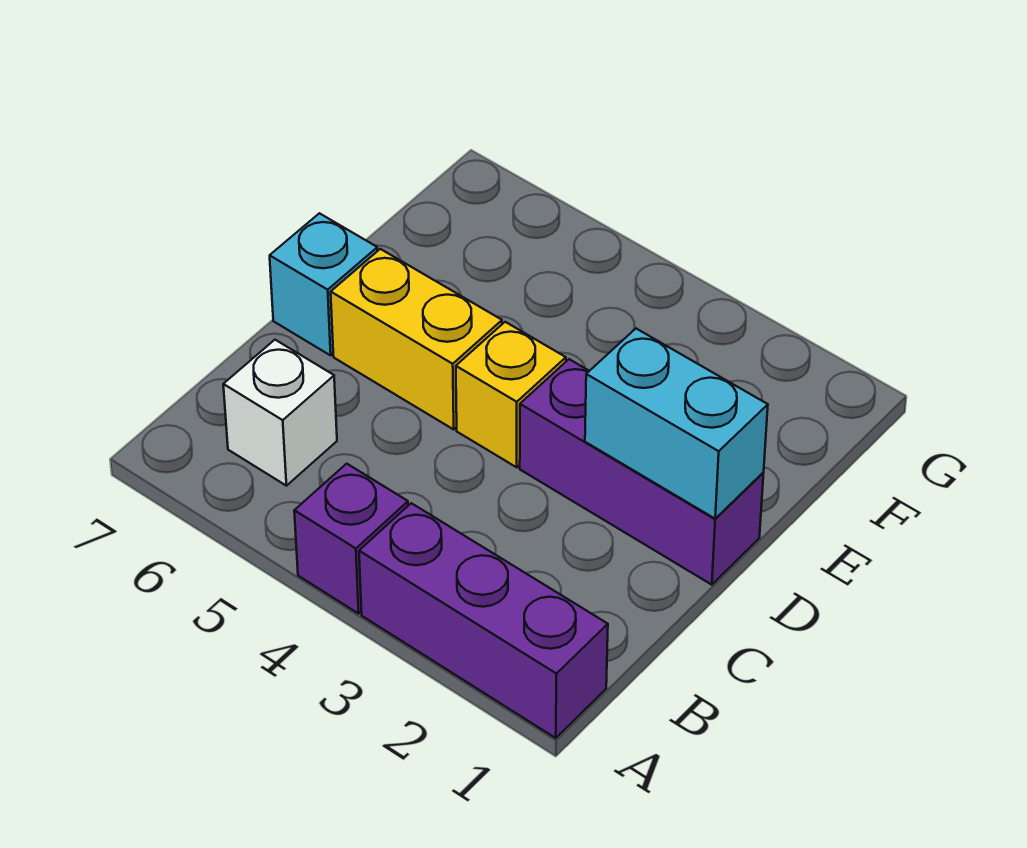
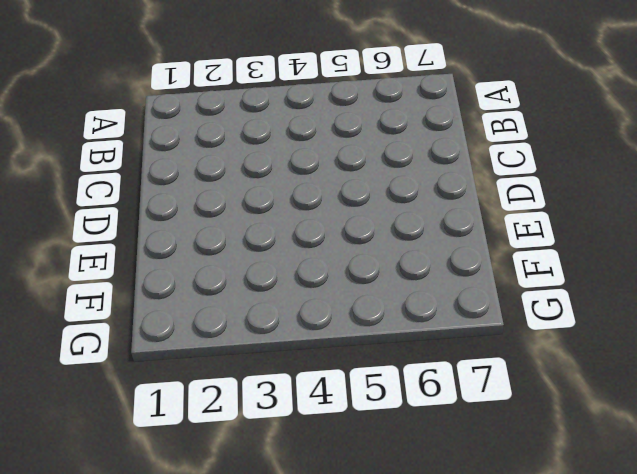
none -> purple brick A1:A3 level 1
none -> purple brick A4 level 1

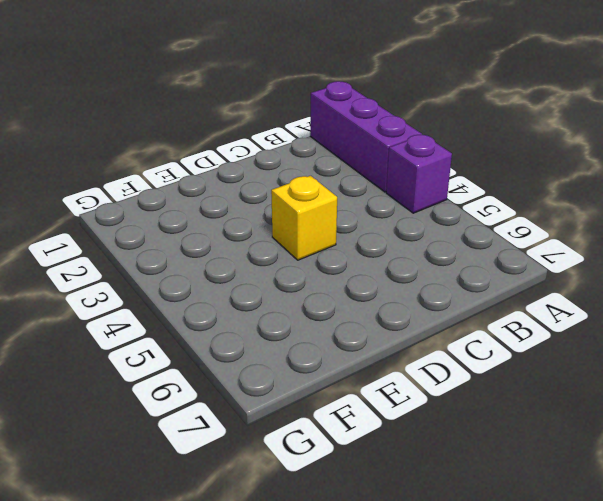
none -> white brick B6 level 1
none -> purple brick D1:D3 level 1

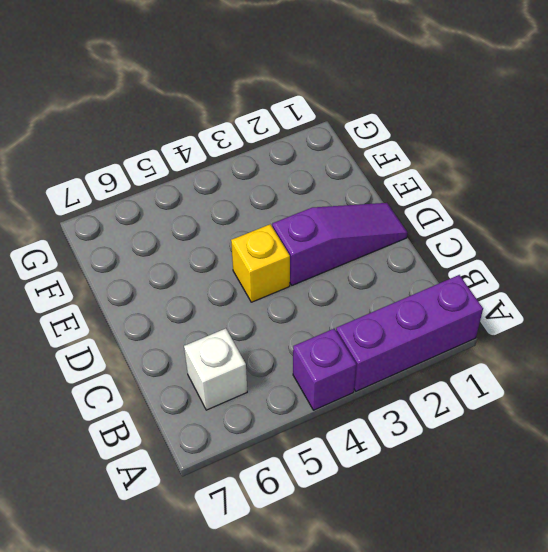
purple slope D1:D3 level 1 top 3 -> purple brick D1:D3 level 1
none -> yellow brick D5:D6 level 1
none -> cyan brick D7 level 1

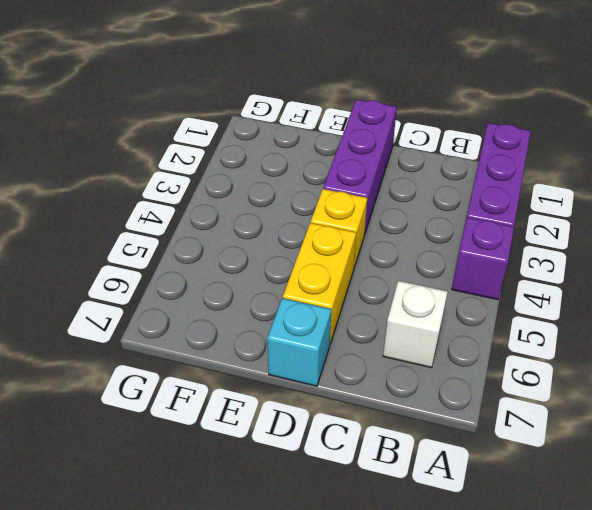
none -> cyan brick D1:D2 level 2

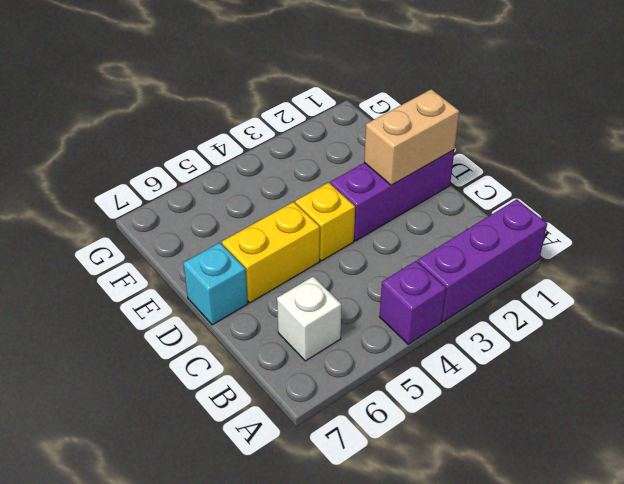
tan brick D1:D2 level 2 -> cyan brick D1:D2 level 2

